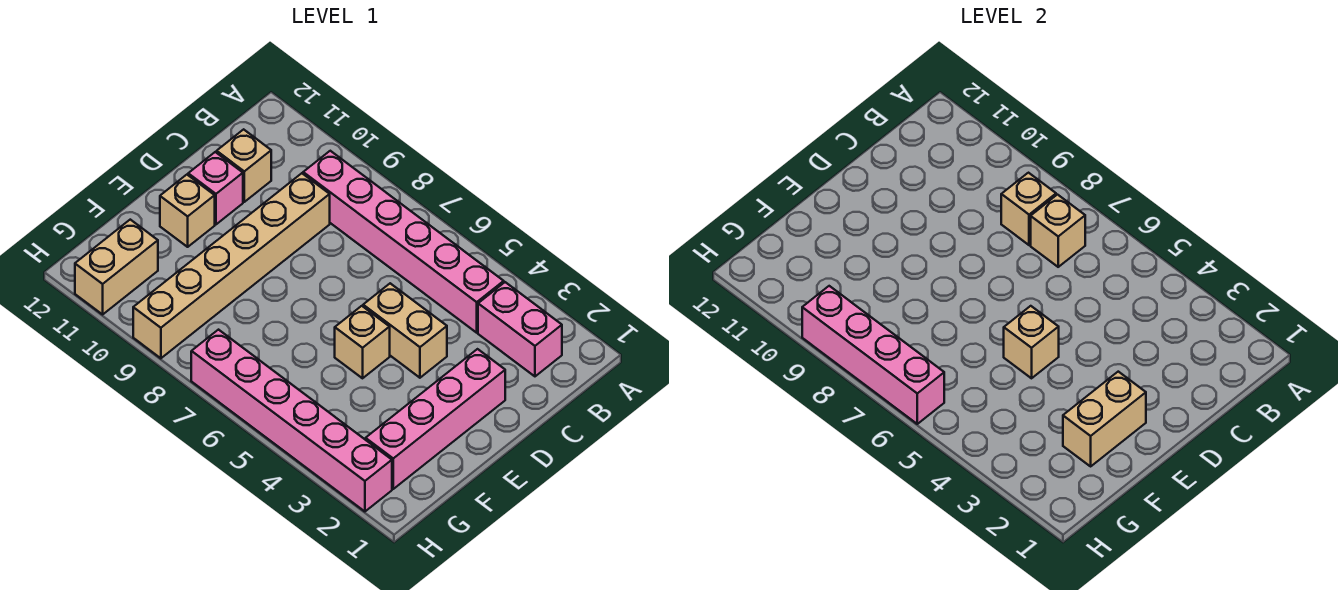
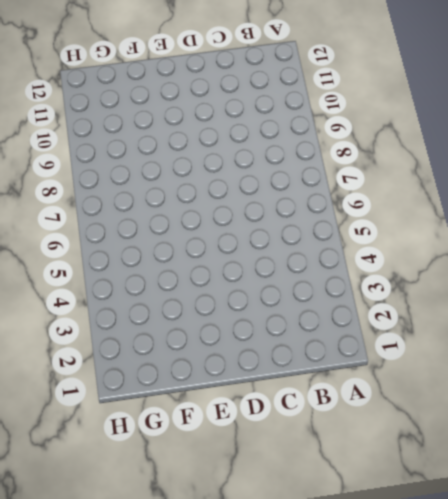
none -> pink brick B2:B3 level 1
none -> pink brick B4:B9 level 1
none -> tan brick C9:H9 level 1

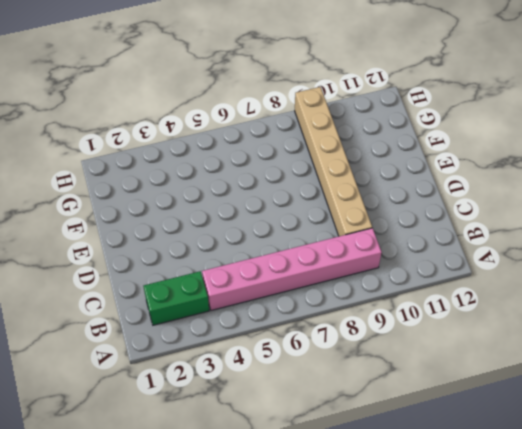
green brick B2:B3 level 1 -> pink brick B2:B3 level 1
none -> tan brick C11 level 1
none -> pink brick D2:G2 level 1
none -> tan brick D4:D5 level 1

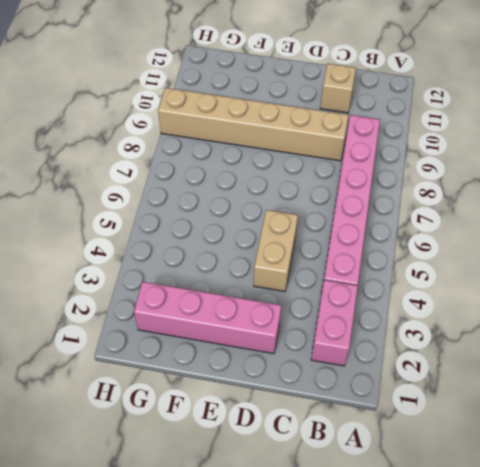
none -> pink brick D11 level 1
none -> tan brick E5 level 1
none -> tan brick E11 level 1

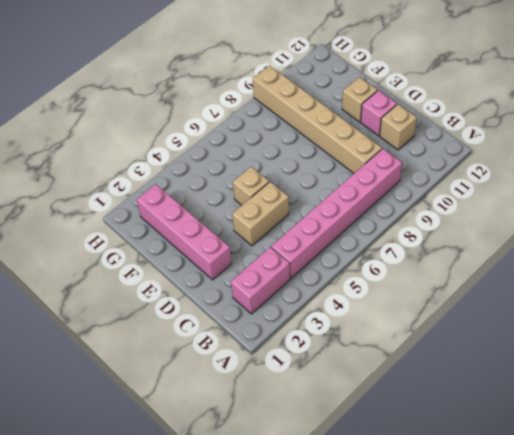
none -> tan brick G11:H11 level 1
none -> pink brick H2:H7 level 1
none -> tan brick B7 level 2

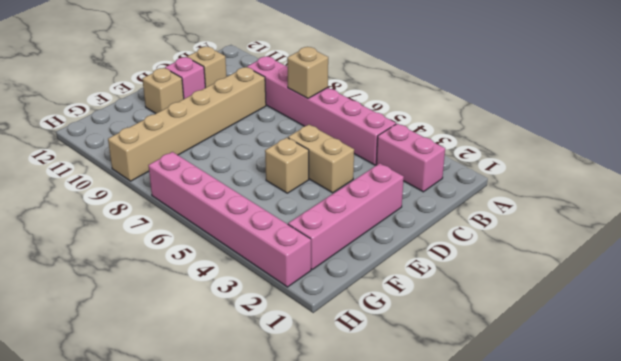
none -> tan brick G11:H11 level 1
none -> tan brick B8 level 2
none -> tan brick E2:F2 level 2

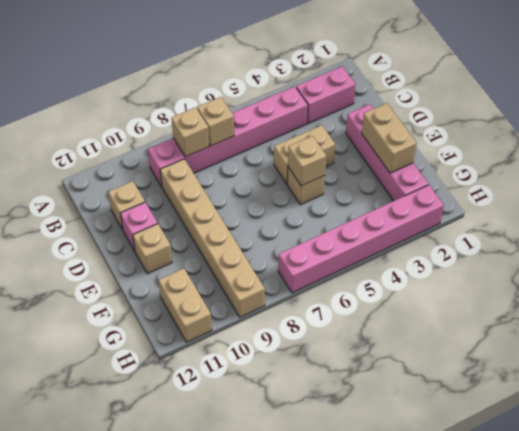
none -> pink brick H6:H9 level 2

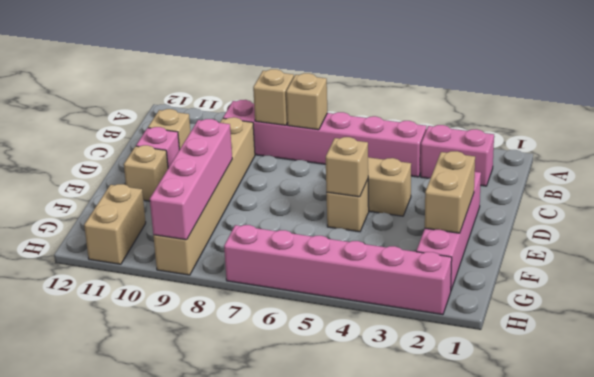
pink brick E9:H9 level 2 -> pink brick H6:H9 level 2

